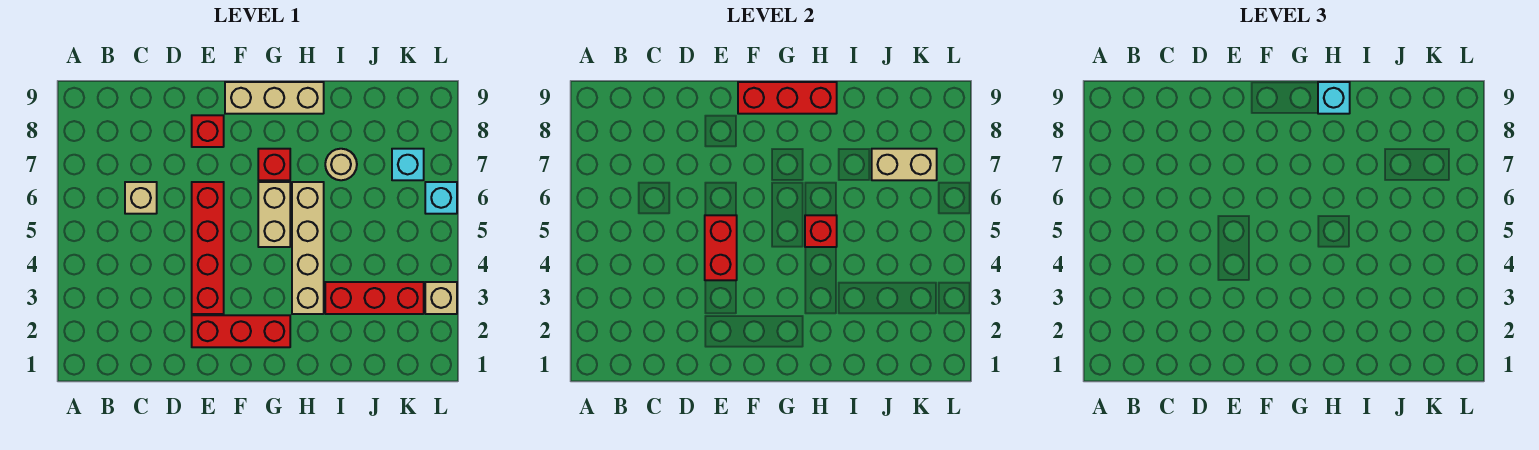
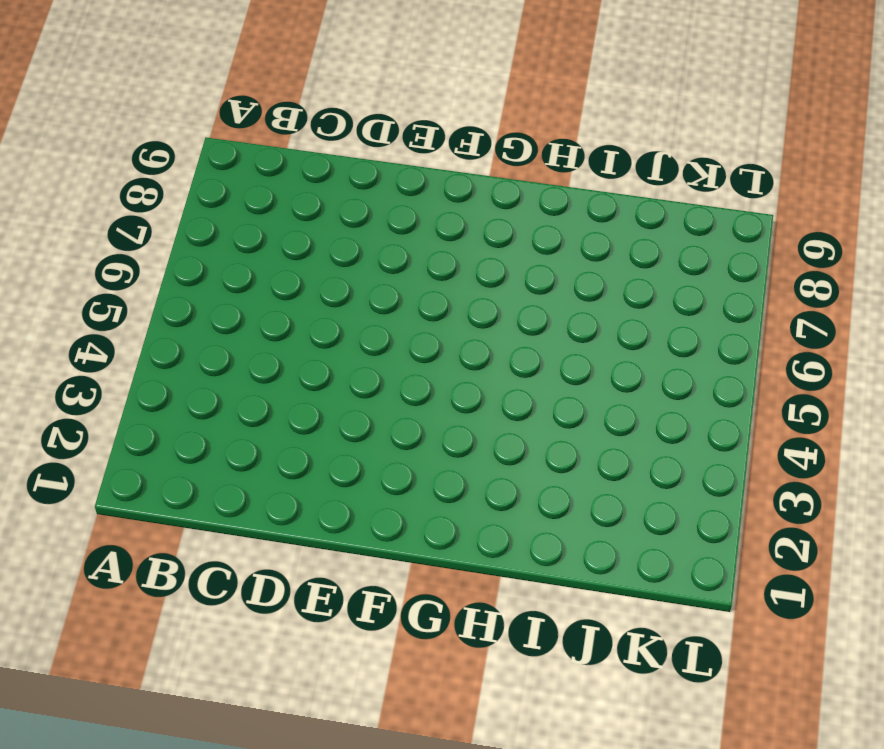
none -> tan brick C6 level 1
none -> red brick E2:G2 level 1
none -> red brick E3:E6 level 1

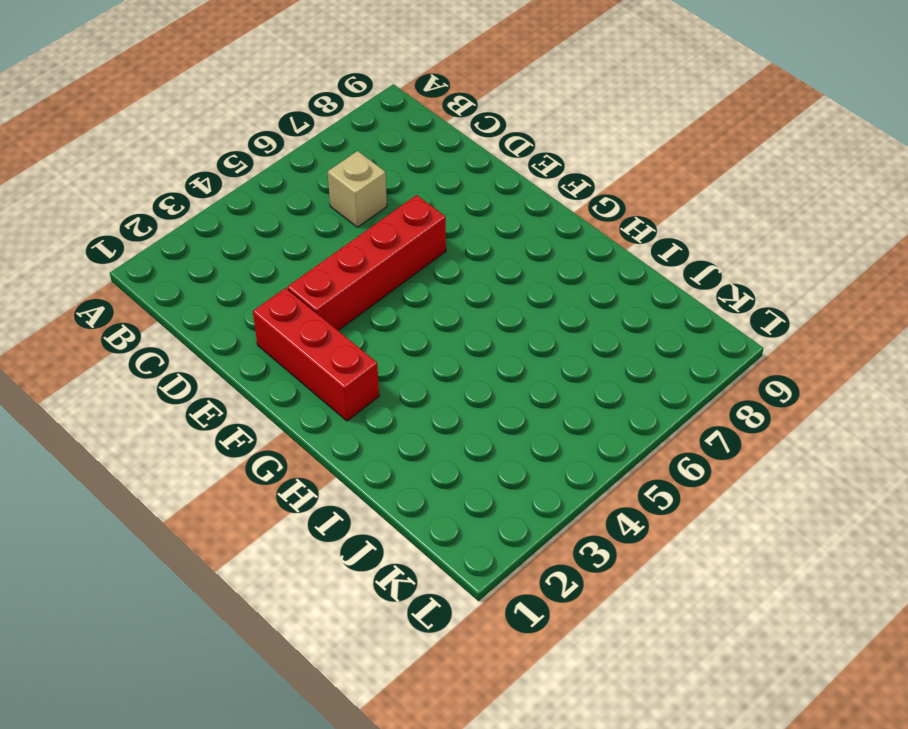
none -> red brick E8 level 1
none -> tan brick F9:H9 level 1
none -> tan brick G5:G6 level 1

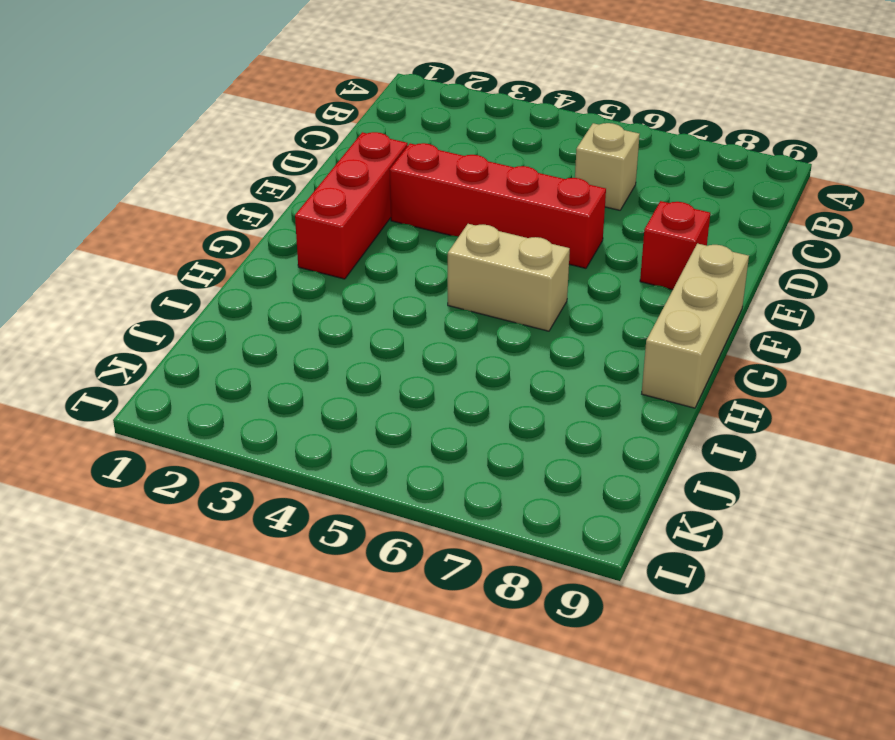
none -> red brick G7 level 1
none -> tan brick H3:H6 level 1
none -> red brick I3:K3 level 1

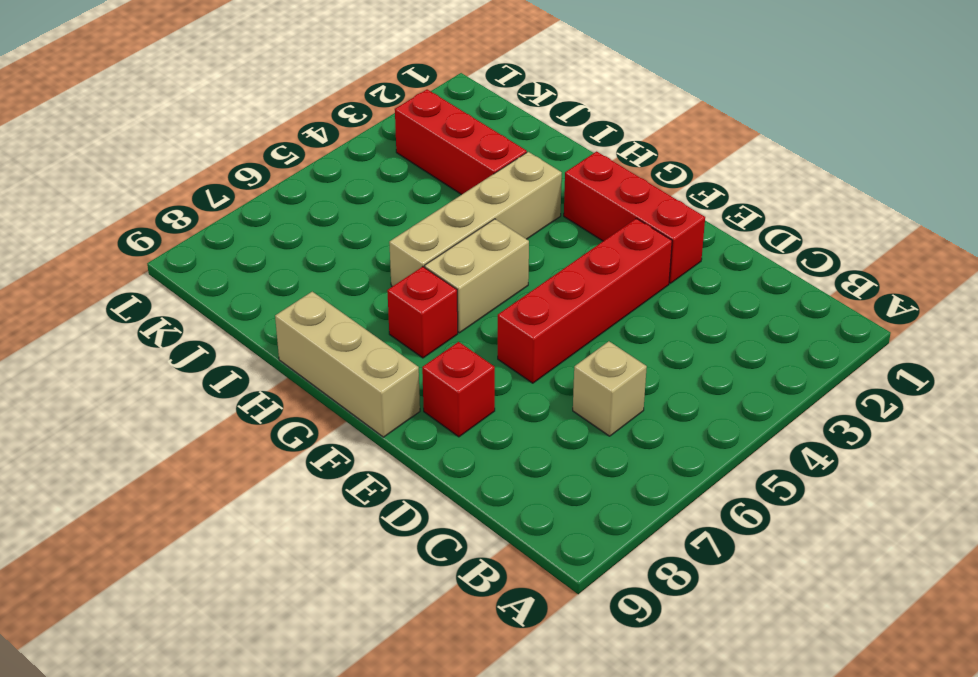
none -> tan round brick I7 level 1
none -> cyan brick K7 level 1
none -> tan brick L3 level 1

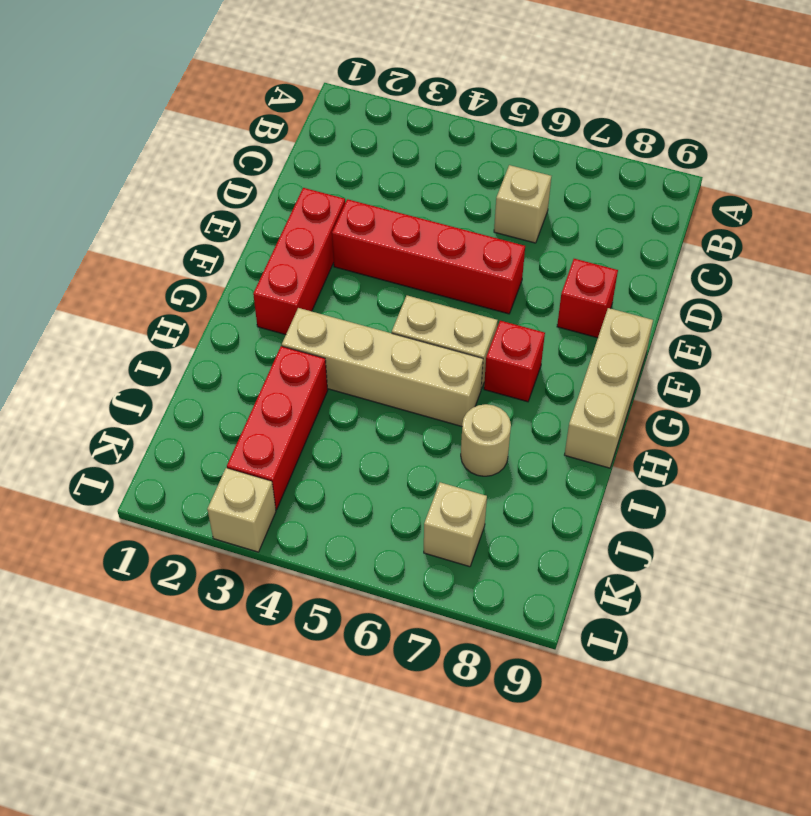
tan brick K7 level 1 -> cyan brick K7 level 1
none -> cyan brick L6 level 1
none -> red brick E4:E5 level 2
none -> red brick F9:H9 level 2

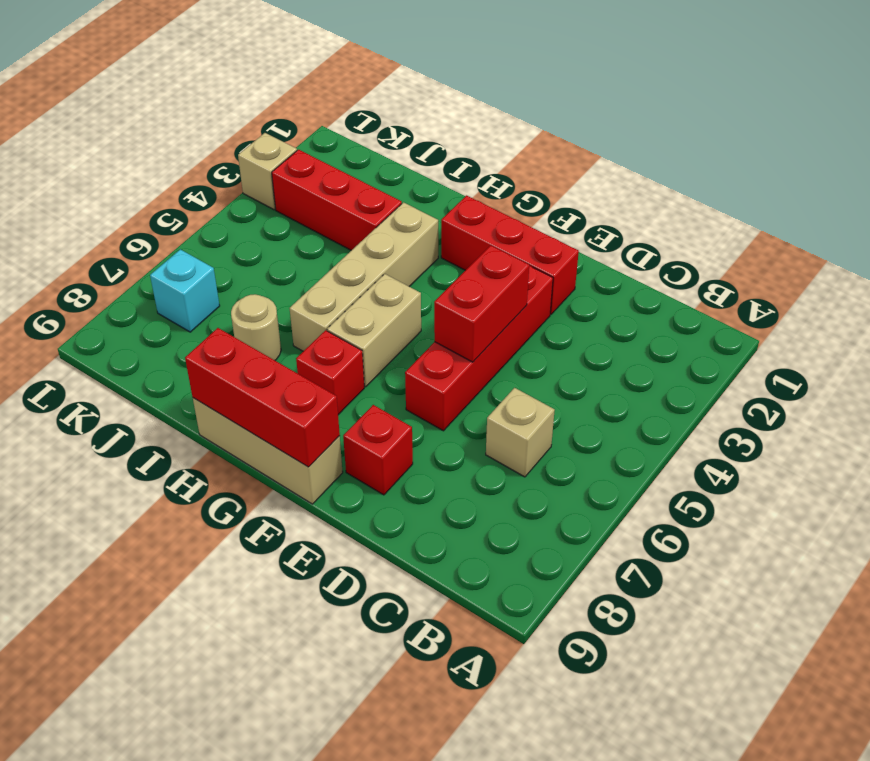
none -> cyan brick L6 level 1
none -> red brick H5 level 2
none -> tan brick J7:K7 level 2

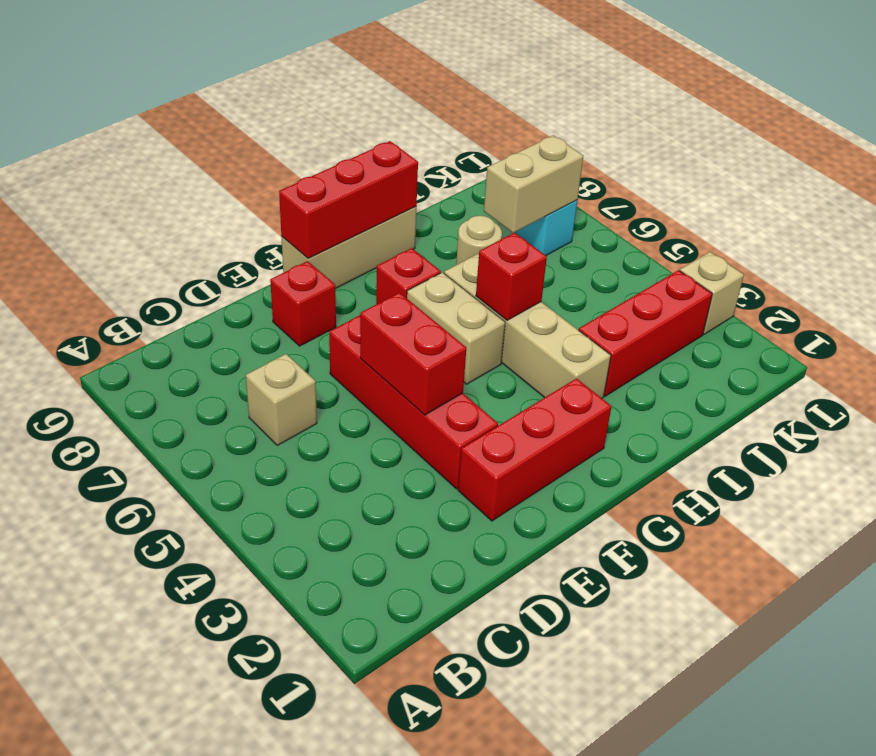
none -> cyan brick L6 level 1
none -> cyan brick H9 level 3

